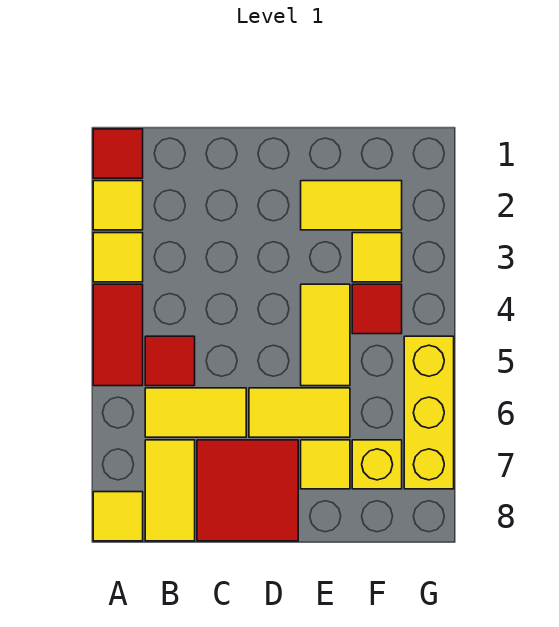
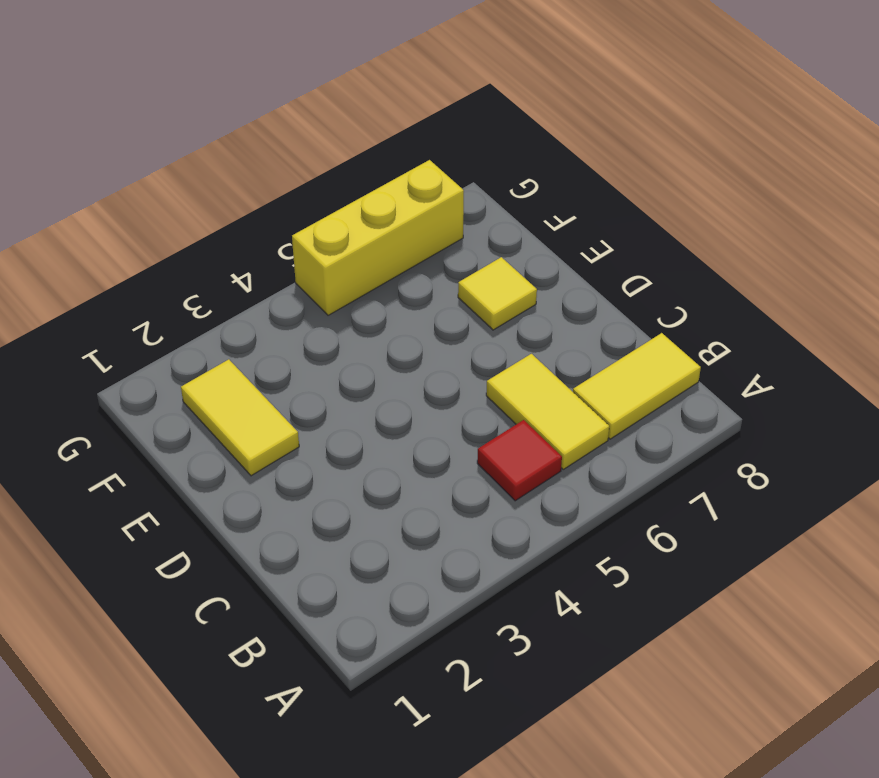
none -> red tile A1 level 1
none -> yellow tile A2 level 1
none -> yellow tile A3 level 1

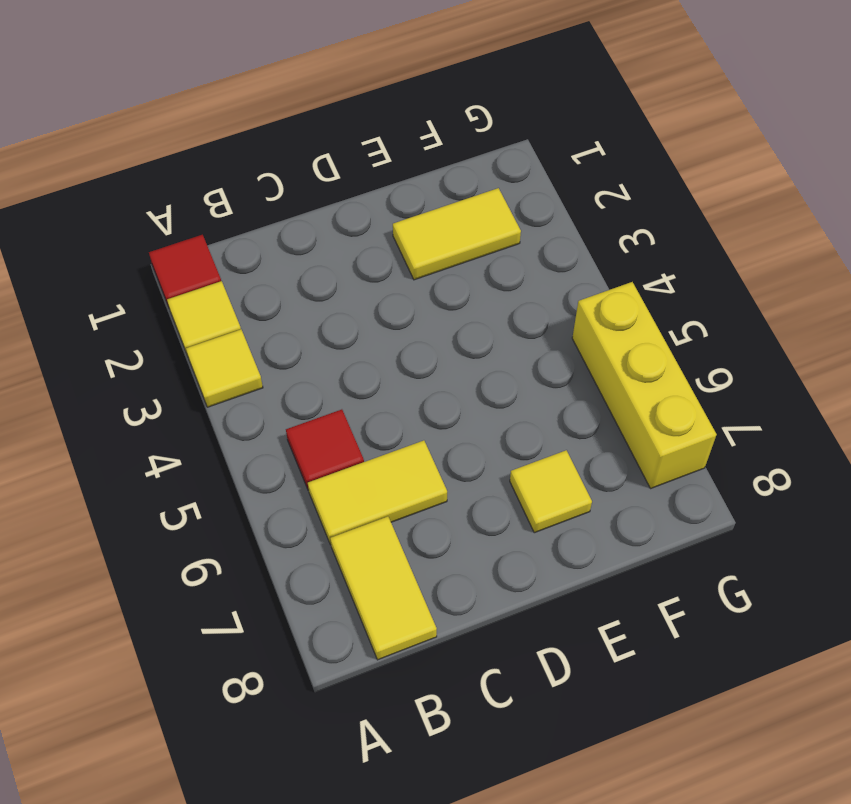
none -> red tile A4:A5 level 1
none -> yellow tile A8 level 1
none -> red tile C7:D8 level 1

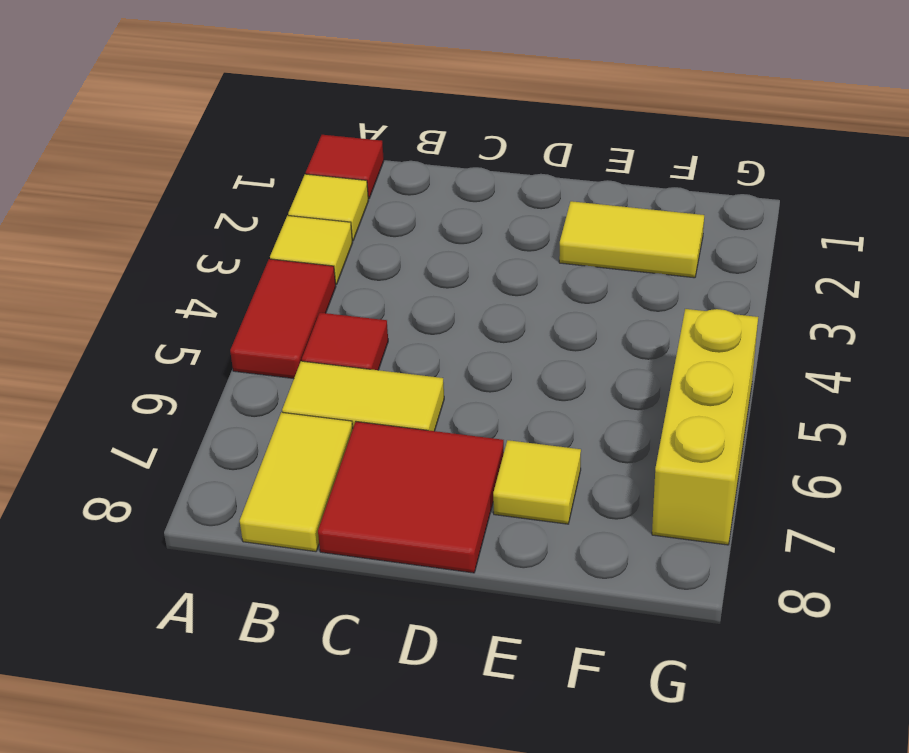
none -> yellow tile A8 level 1
none -> yellow tile D6:E6 level 1
none -> yellow tile E4:E5 level 1

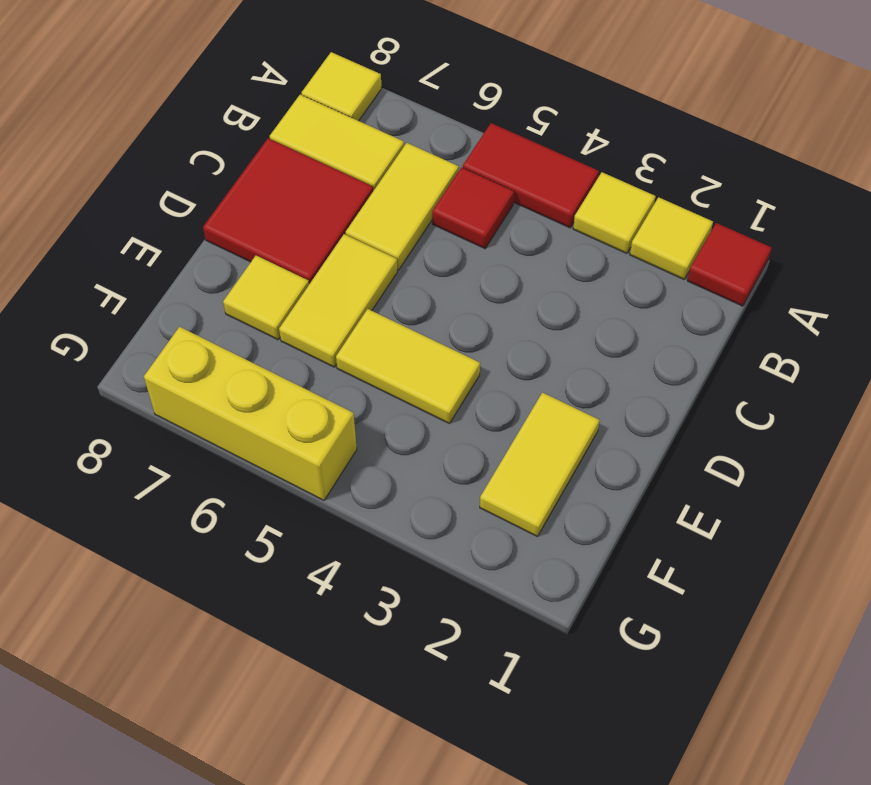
none -> yellow tile F3 level 1
none -> red tile F4 level 1
none -> yellow brick F7 level 1

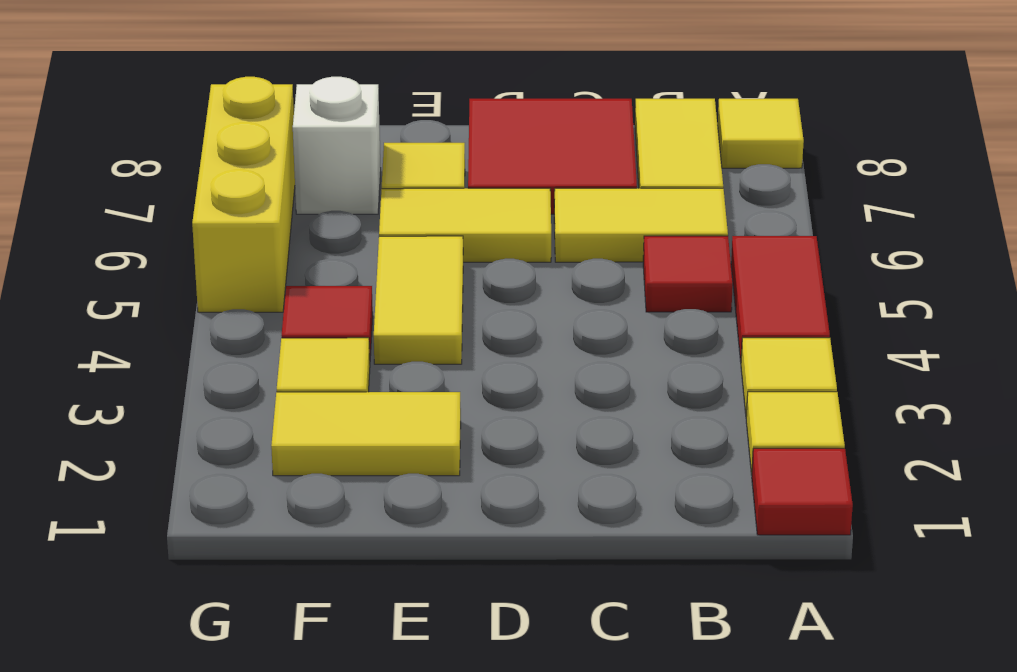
white brick F7 level 1 -> yellow brick F7 level 1

